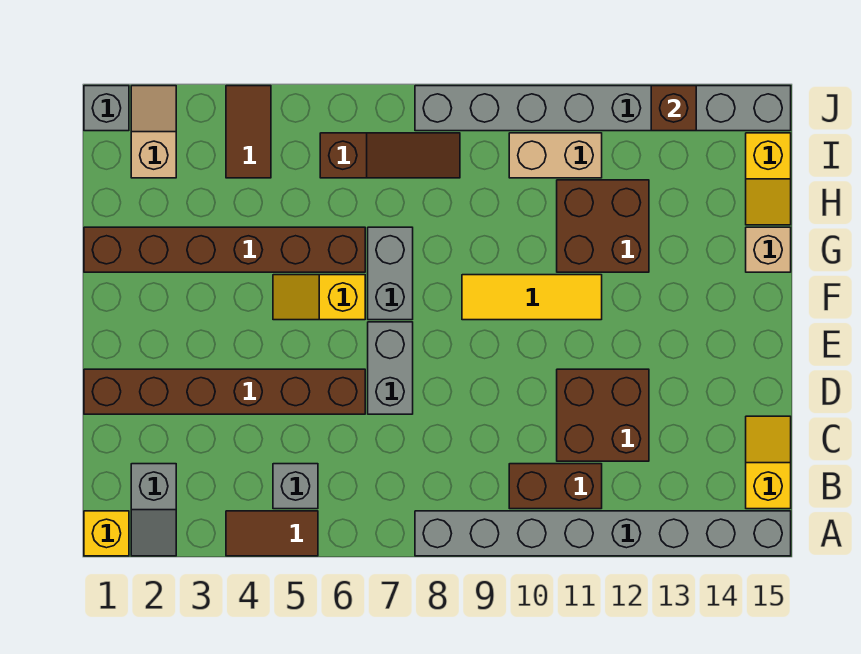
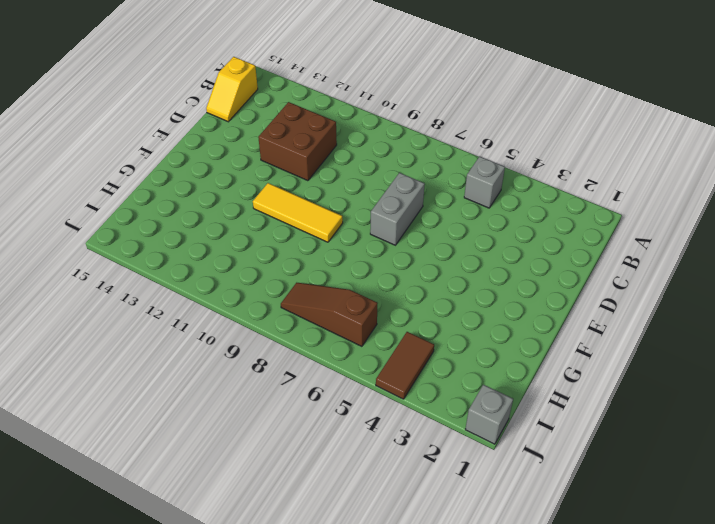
none -> yellow brick A1 level 1
none -> grey slope A2:B2 level 1 top B
none -> brown tile A4:A5 level 1

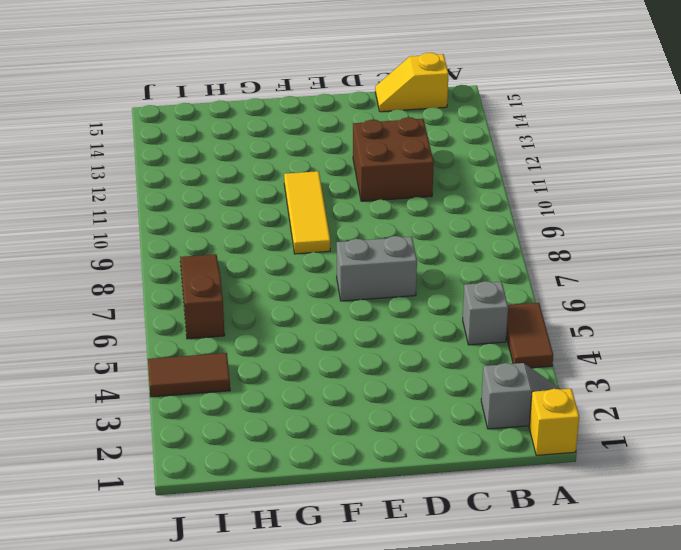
none -> grey brick A8:A15 level 1
none -> brown brick B10:B11 level 1
none -> brown brick D1:D6 level 1

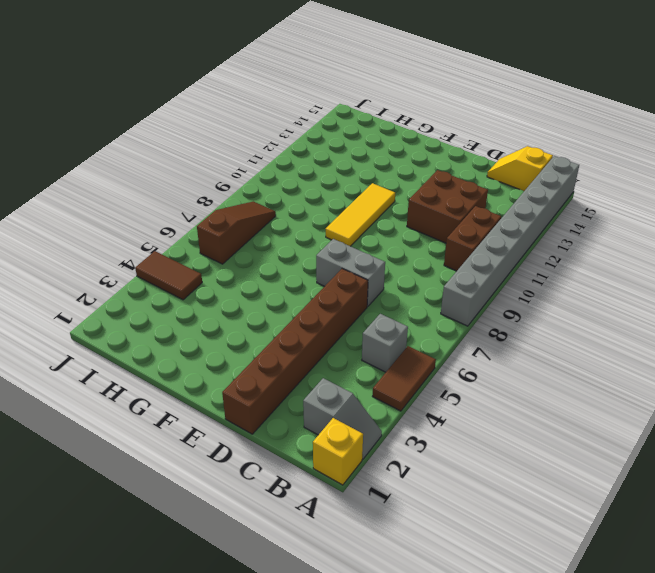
none -> yellow slope F5:F6 level 1 top 6
none -> grey brick F7:G7 level 1
none -> brown brick G1:G6 level 1

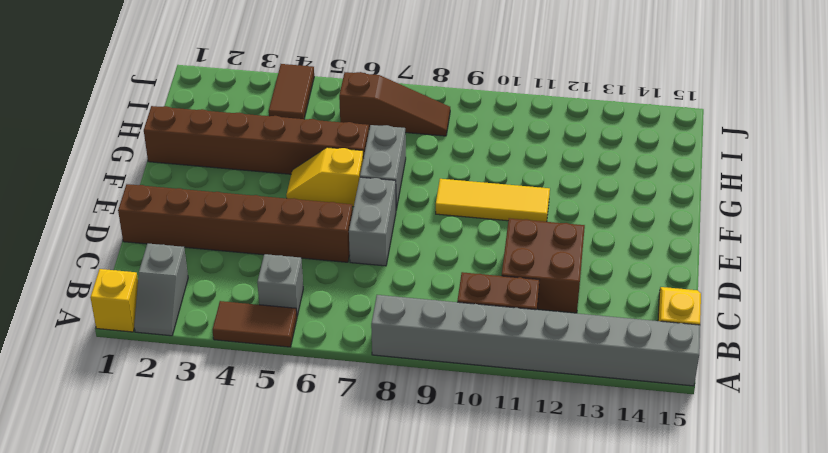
none -> brown brick G11:H12 level 1
none -> tan brick G15 level 1
none -> yellow slope H15:I15 level 1 top I

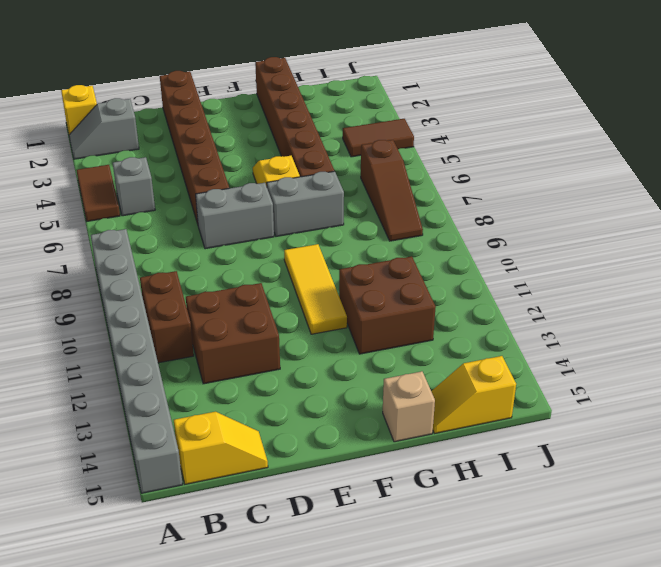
none -> tan slope I2:J2 level 1 top I
none -> tan brick I10:I11 level 1
none -> grey brick J1 level 1

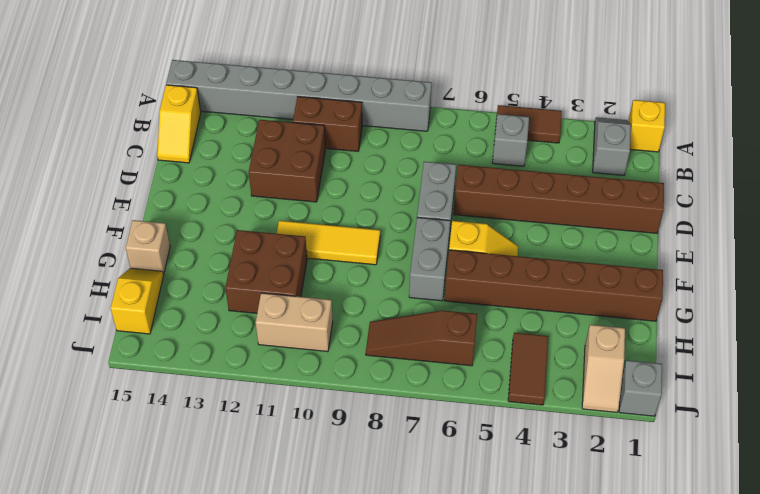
none -> grey brick J8:J15 level 1
none -> brown brick J13 level 2

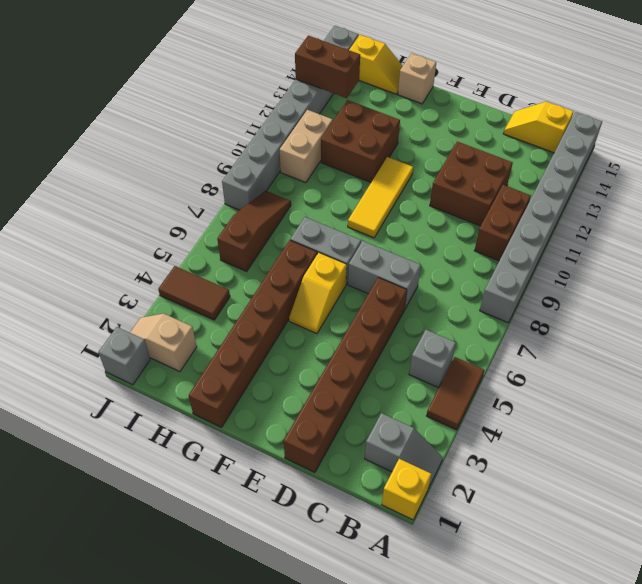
brown brick I13:J13 level 2 -> brown brick J13 level 2

